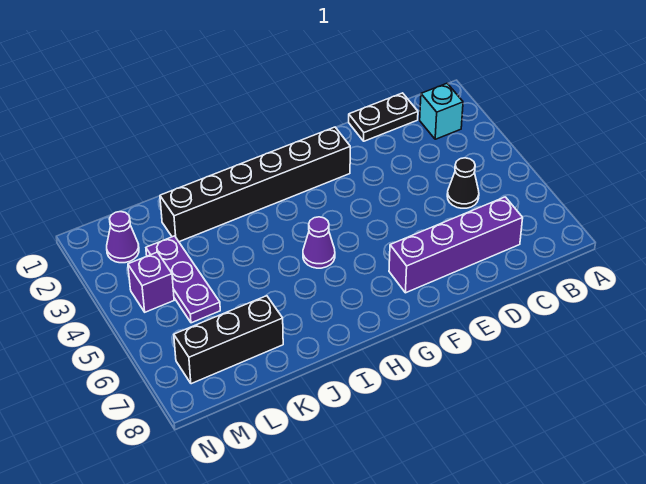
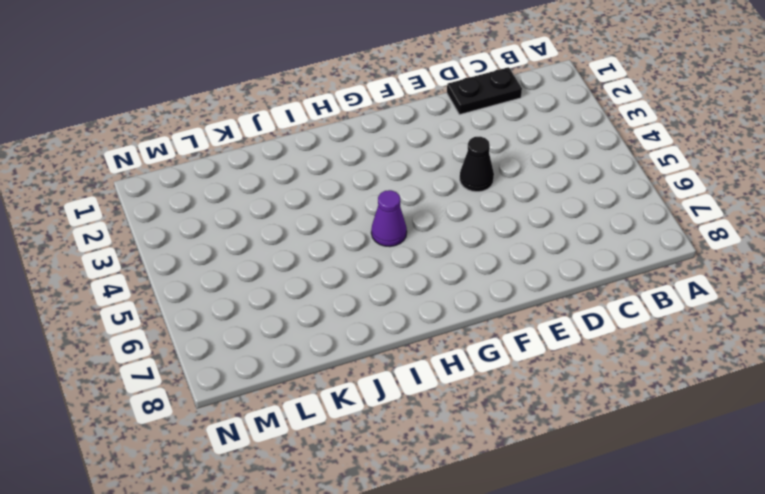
black cone E4 level 1 -> black cone C5 level 1
none -> cyan brick B2 level 1
none -> purple brick C7:F7 level 1

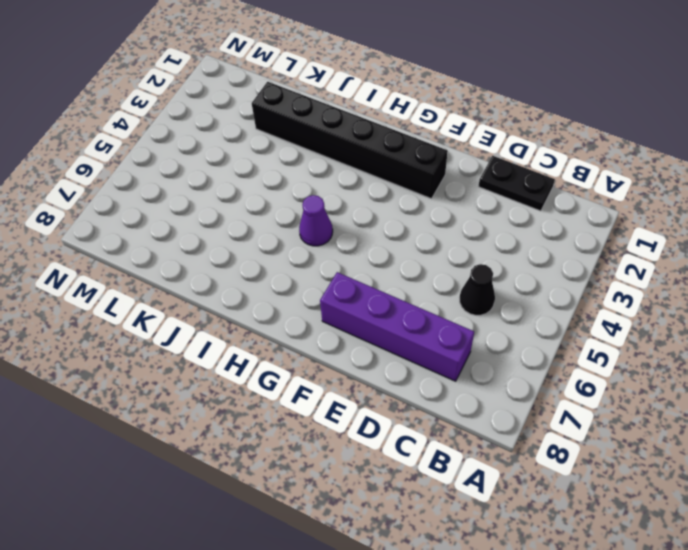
none -> cyan brick B2 level 1
none -> black brick K7:M7 level 1

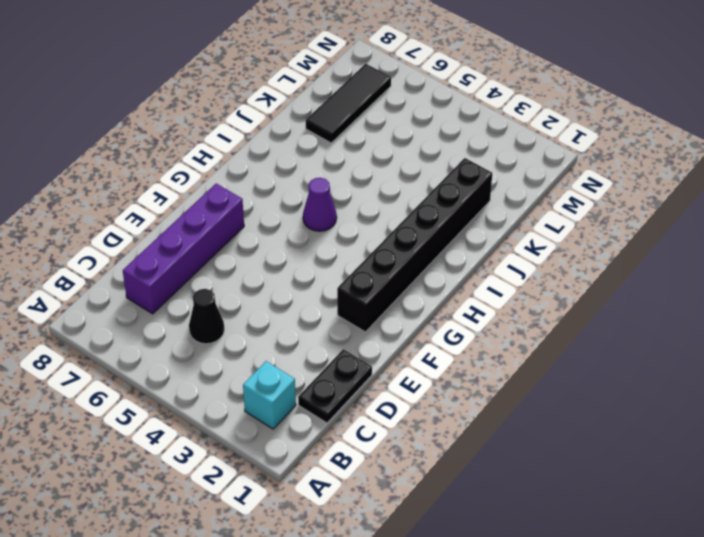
black tile K7:M7 level 1 -> black brick K7:M7 level 1
none -> purple plate L3:L5 level 1
none -> purple cone M2 level 1

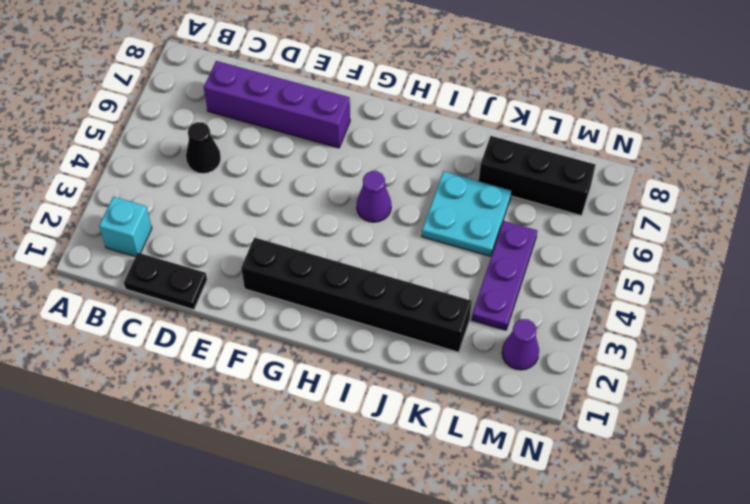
cyan plate J5:K6 level 1 -> none
none -> purple brick M4 level 1

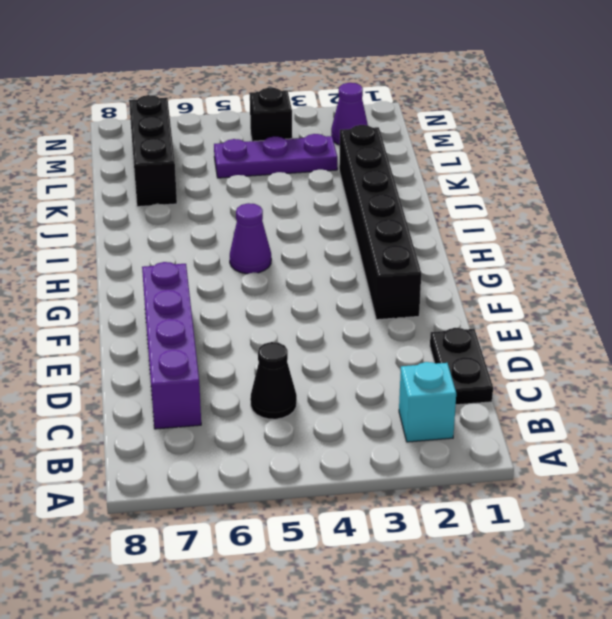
black brick M4 level 1 -> purple brick M4 level 1

